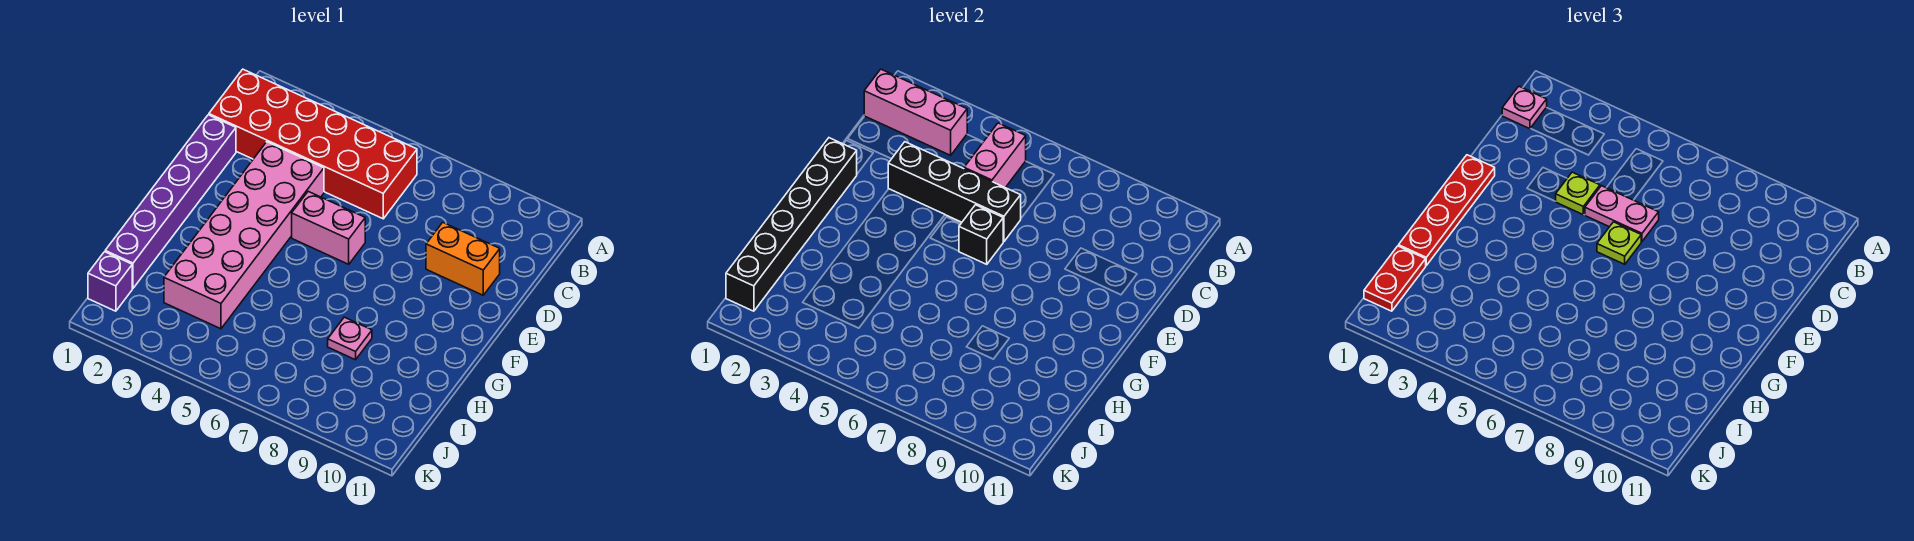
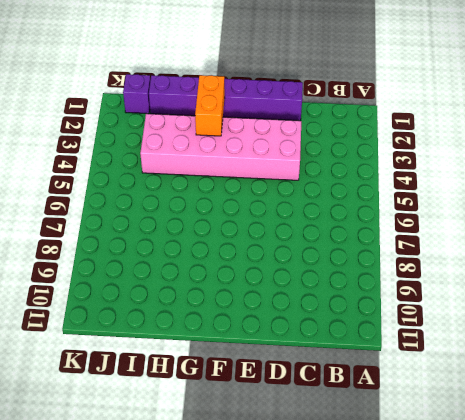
orange brick G2:G3 level 2 -> orange brick D9:D10 level 1
none -> red brick B1:C6 level 1
none -> pink brick E5:E6 level 1
none -> pink plate H8 level 1

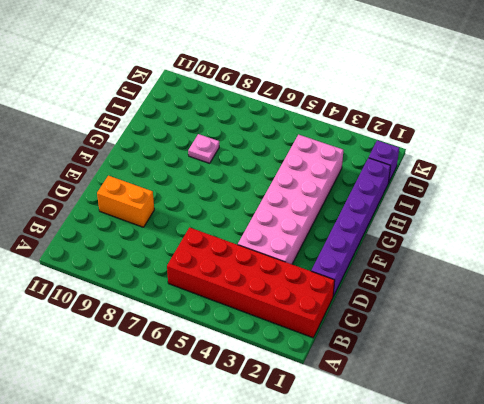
none -> pink brick E5:E6 level 1
none -> pink brick B1:B3 level 2
none -> pink brick B5:C5 level 2

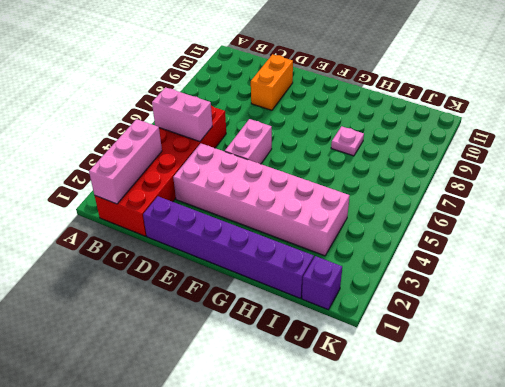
none -> black brick D3:D6 level 2
none -> black brick E1:J1 level 2
none -> black brick E6 level 2

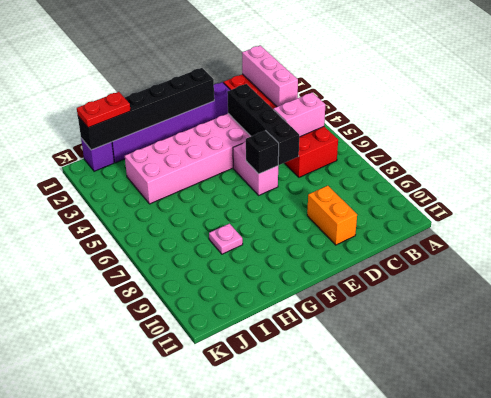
none -> pink plate B1 level 3
none -> lime plate D4 level 3
none -> pink plate D5:D6 level 3

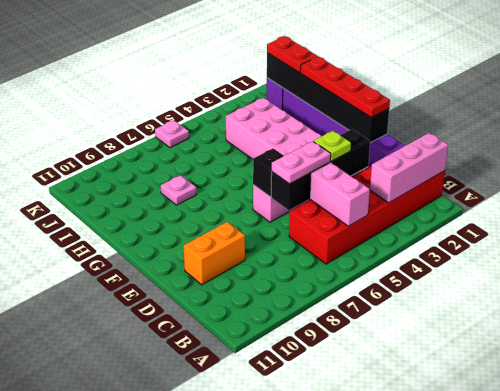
pink plate K6 level 1 -> pink plate B1 level 3
none -> lime plate E6 level 3

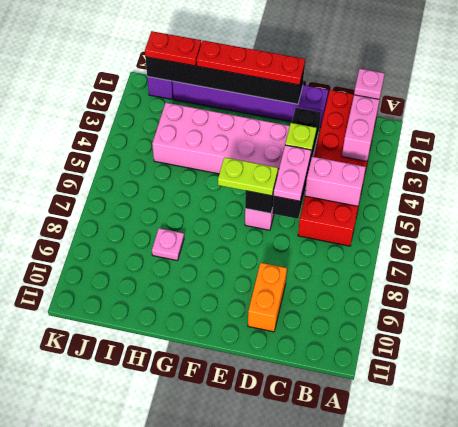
lime plate E6:F6 level 3 -> lime plate E6 level 3

